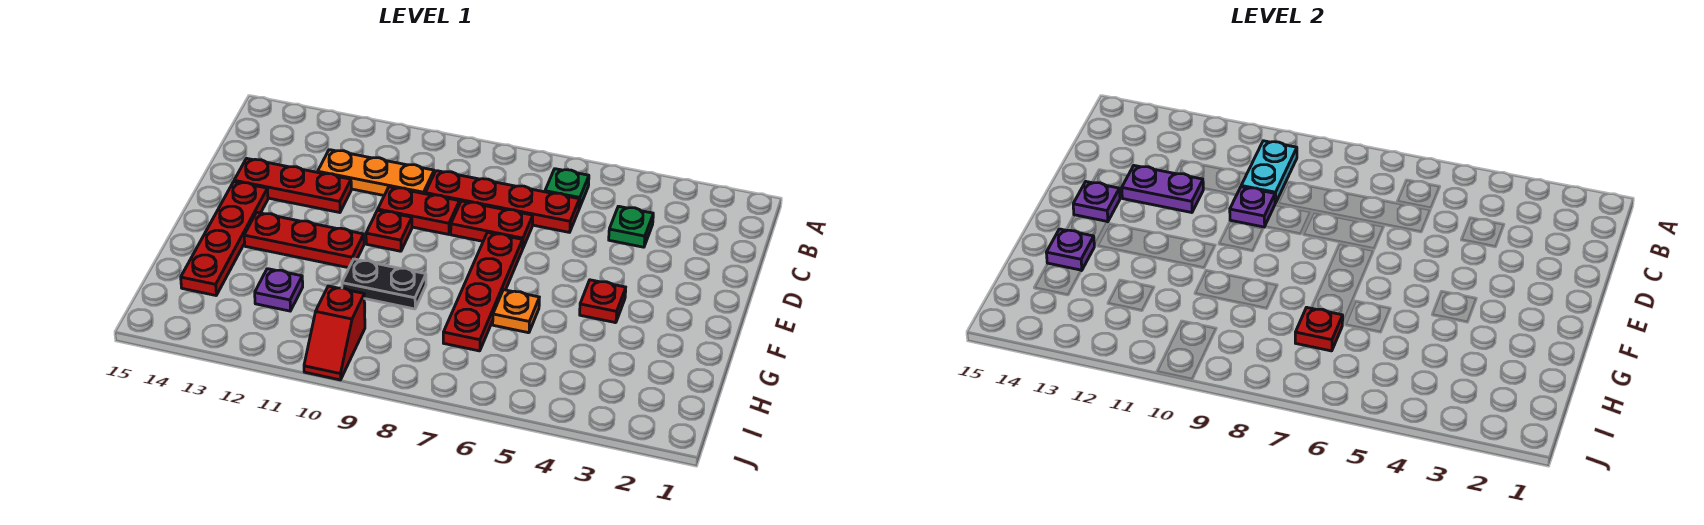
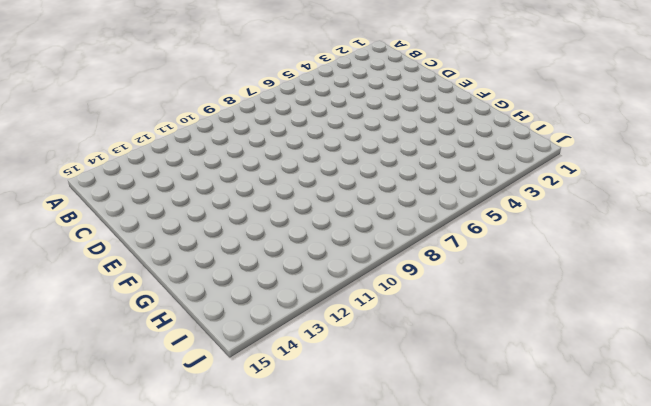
none -> green plate B6 level 1
none -> green plate C4 level 1
none -> red plate C6:C9 level 1

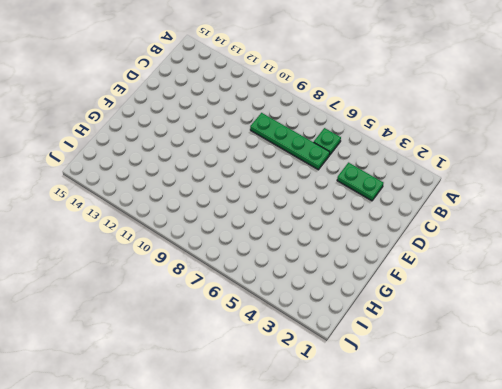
green plate C3:C4 level 1 -> green plate C4 level 1
green plate C6:C9 level 1 -> red plate C6:C9 level 1
none -> orange plate C10:C12 level 1
none -> red plate D7:D8 level 1
none -> red plate D9:D10 level 1

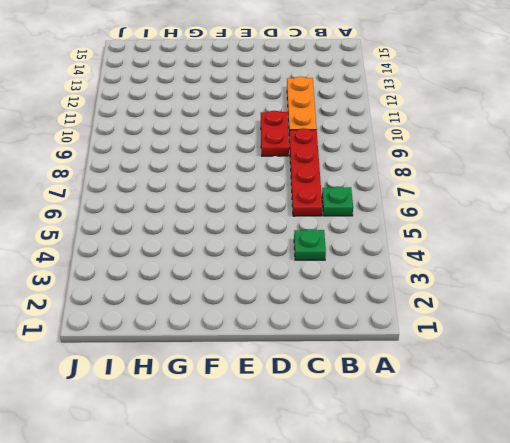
none -> red plate D7:D8 level 1
none -> red plate D12:D14 level 1
none -> red plate E7:H7 level 1

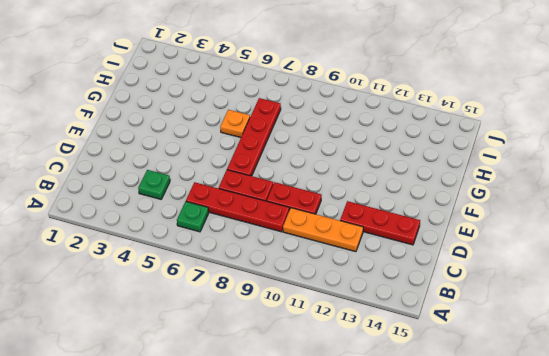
none -> red plate E10 level 1
none -> red plate E14:H14 level 1
none -> red plate F4 level 1

